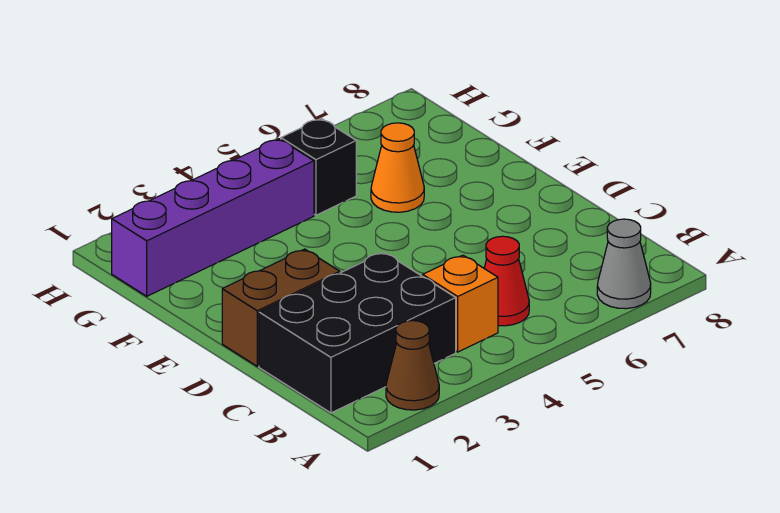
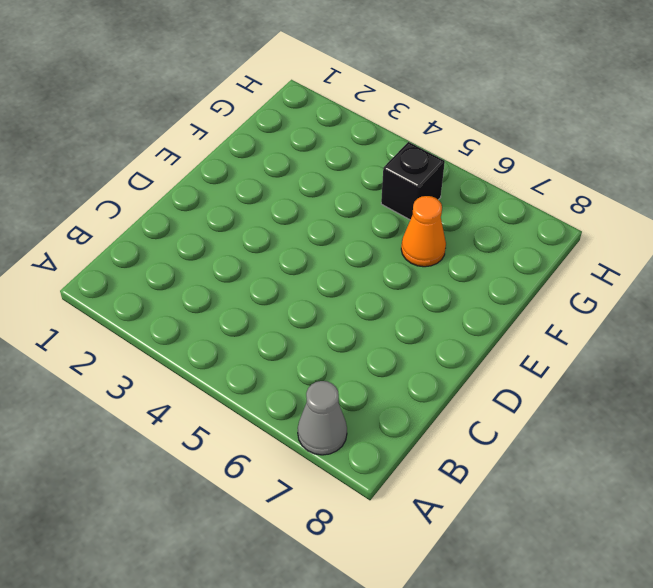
none -> brown cone A2 level 1
none -> black brick B1:C3 level 1

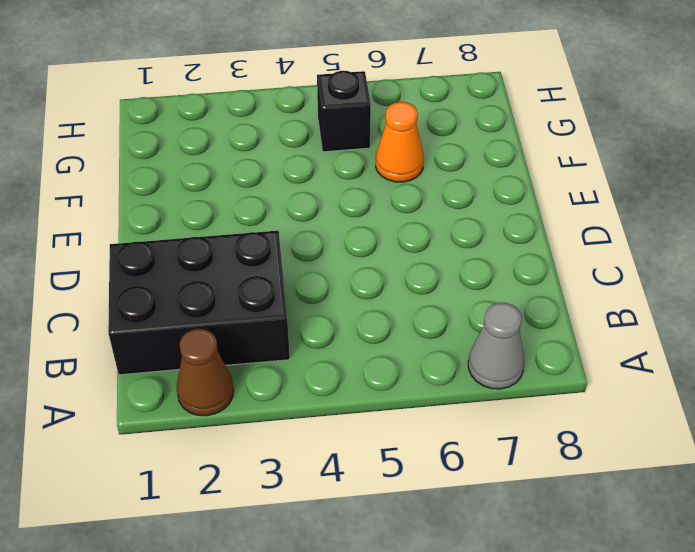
none -> orange brick B4 level 1
none -> red cone B5 level 1

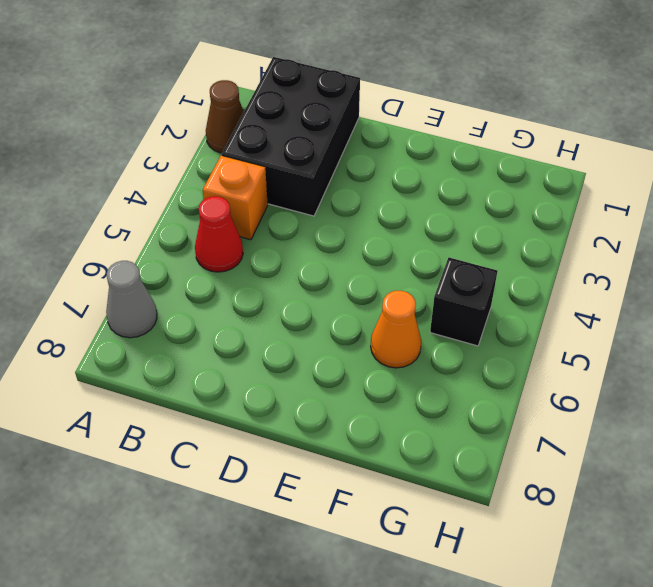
none -> brown brick D1:D2 level 1
none -> purple brick G1:G4 level 1

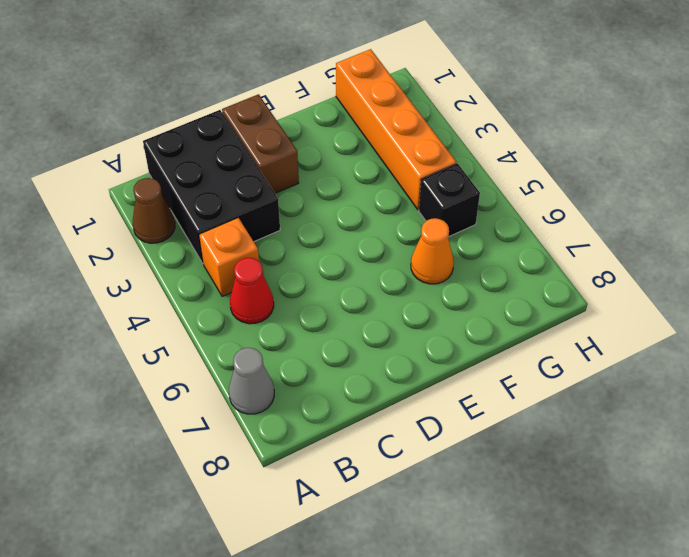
orange brick G1:G4 level 1 -> purple brick G1:G4 level 1

